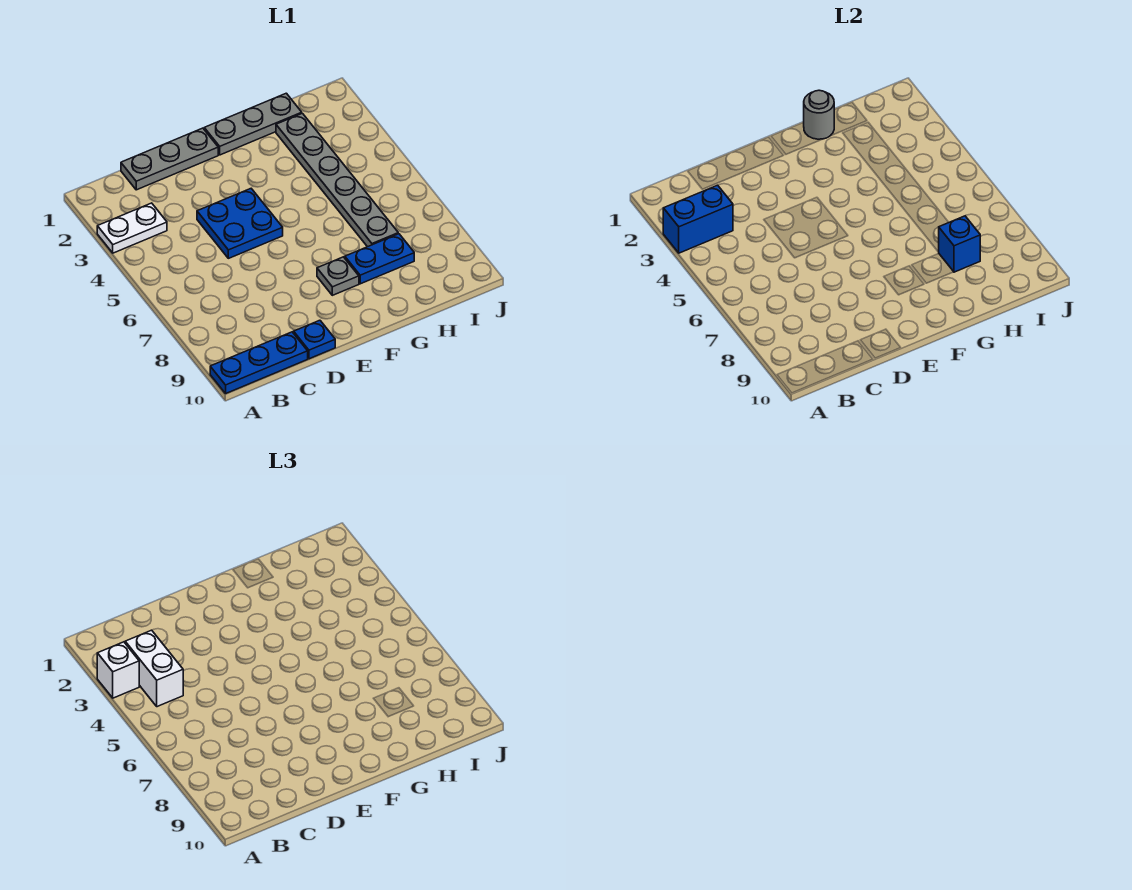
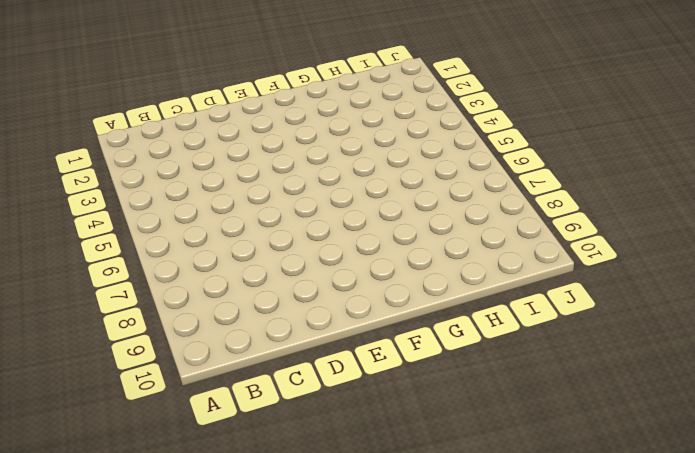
none -> white plate A3:B3 level 1
none -> blue plate A10:C10 level 1
none -> grey plate C1:E1 level 1

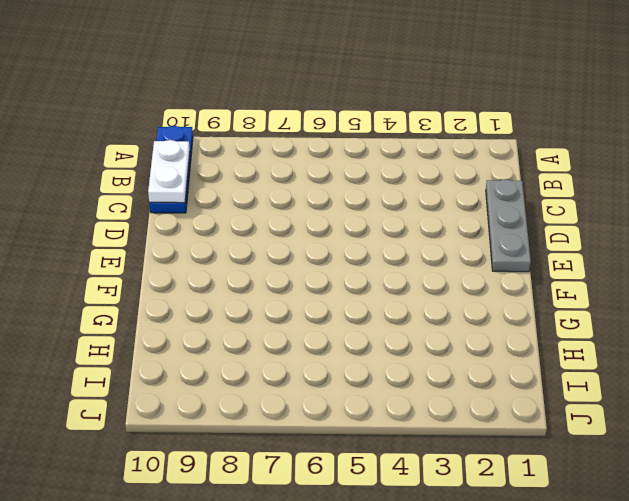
white plate B10:C10 level 2 -> white plate A3:B3 level 1
none -> blue plate D4:E5 level 1
none -> blue plate D10 level 1
none -> grey plate F1:H1 level 1

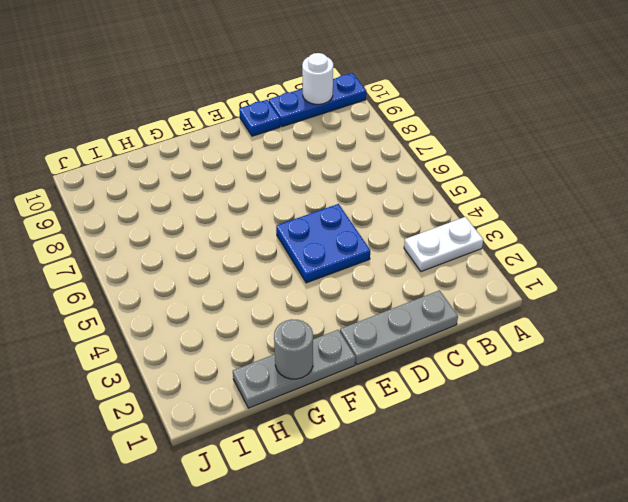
white round brick B10 level 2 -> none
none -> grey plate F8 level 1
none -> blue plate G8:H8 level 1
none -> grey plate H2:H7 level 1

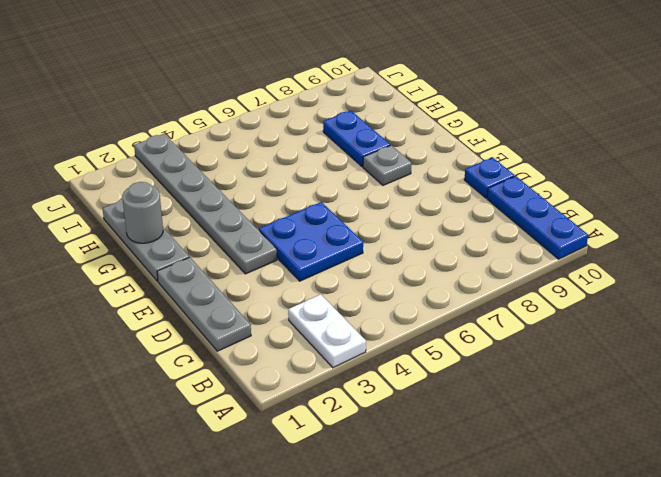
grey plate E3:J3 level 1 -> grey plate H2:H7 level 1
none -> blue brick A3:B3 level 2
none -> blue brick H8 level 2
none -> white brick A3 level 3

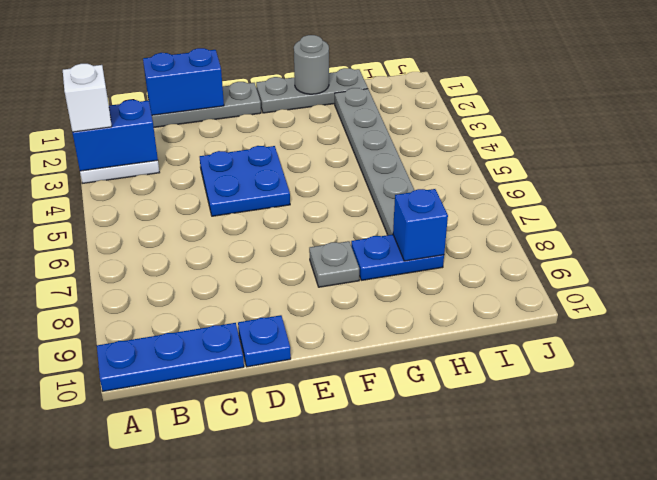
blue brick C1:D1 level 2 -> none
none -> white brick B3:B4 level 3

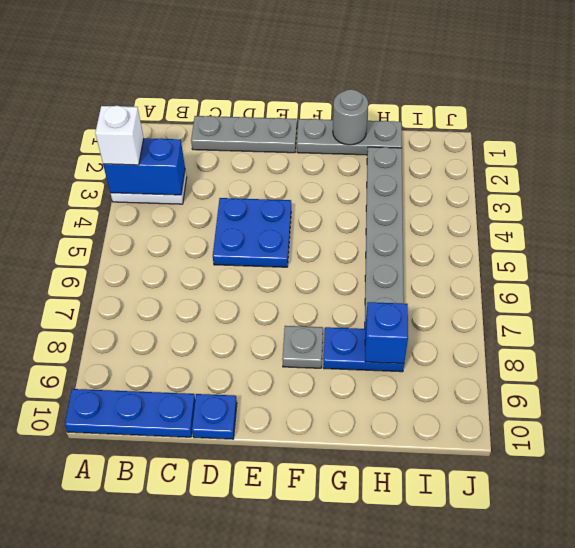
none -> white brick B3:B4 level 3

